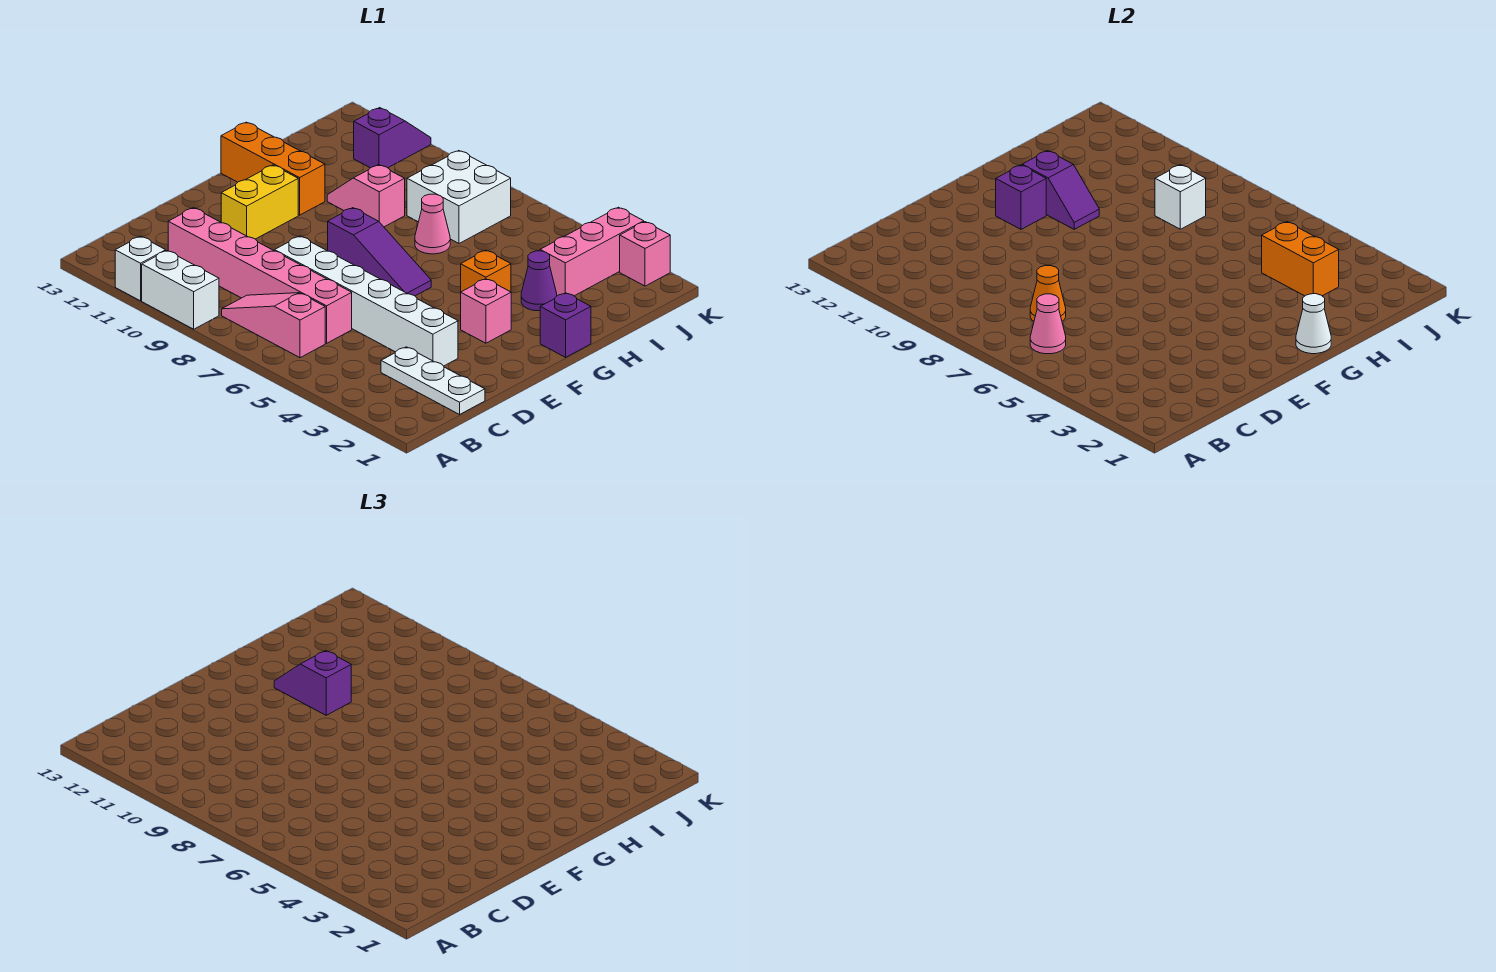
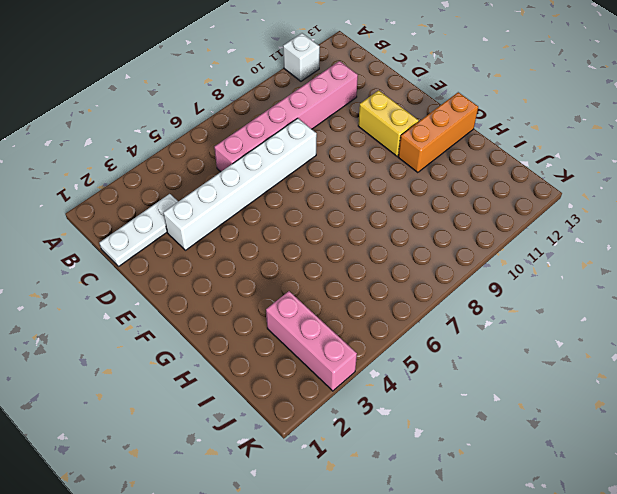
none -> white brick A9:A10 level 1
none -> pink slope B6:B8 level 1 top 6
none -> pink brick F3 level 1

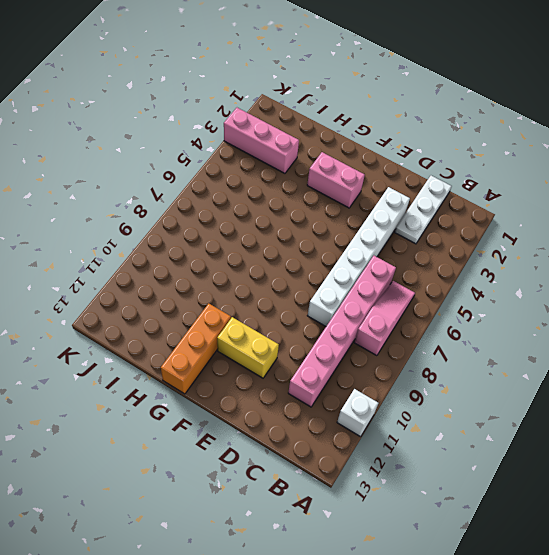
pink slope B6:B8 level 1 top 8 -> pink slope B6:B8 level 1 top 6
pink brick F3:G3 level 1 -> pink brick F3 level 1
none -> white brick A9:A10 level 1
none -> purple slope F6:F8 level 1 top 8
none -> purple brick G1 level 1

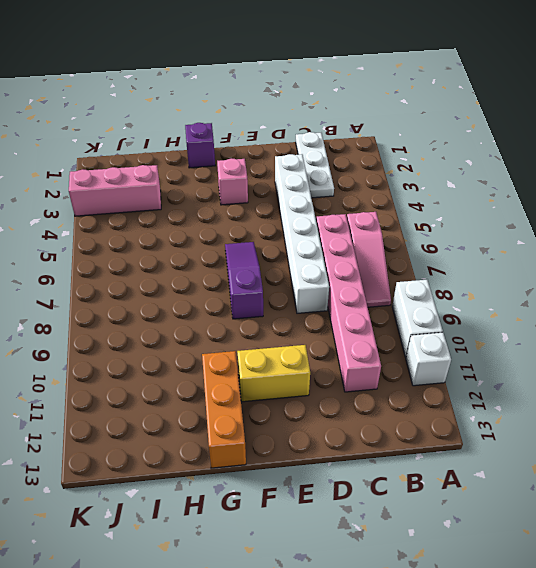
none -> orange brick G4 level 1
none -> purple cone H3 level 1
none -> pink cone H7 level 1

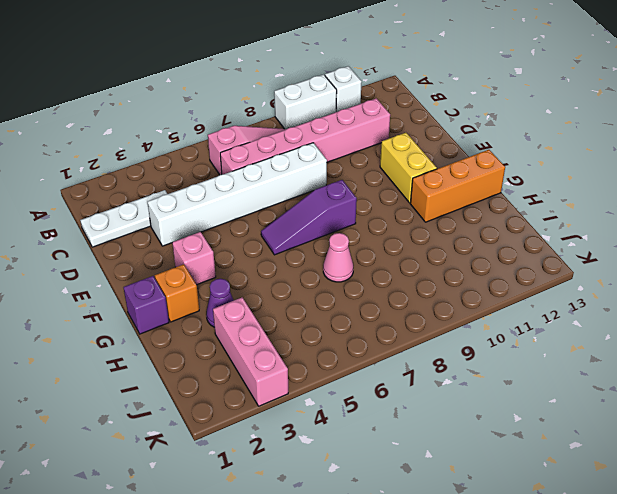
orange brick G2 level 1 -> orange brick G4 level 1
none -> pink slope H9:H10 level 1 top 9
none -> white brick I7:J8 level 1
none -> purple slope J11:K11 level 1 top J

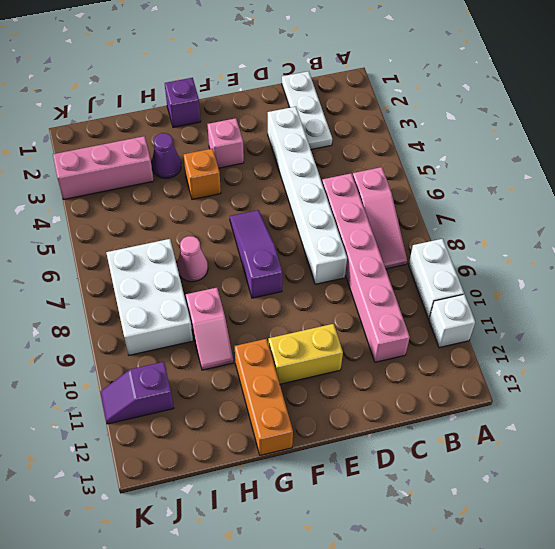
white brick I7:J9 level 1 -> white brick I7:J8 level 1
none -> pink brick K2 level 1
none -> pink cone B6 level 2
none -> orange cone C7 level 2

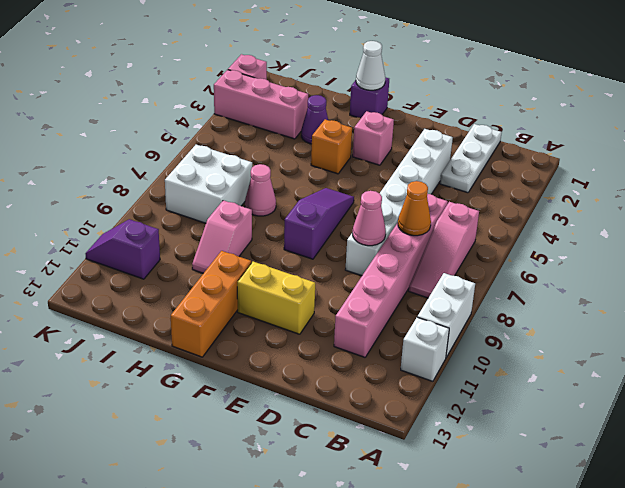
pink cone D8 level 2 -> pink cone B6 level 2
none -> purple brick F11 level 2
none -> purple slope G10:G11 level 2 top 11
none -> orange brick I3:I4 level 2

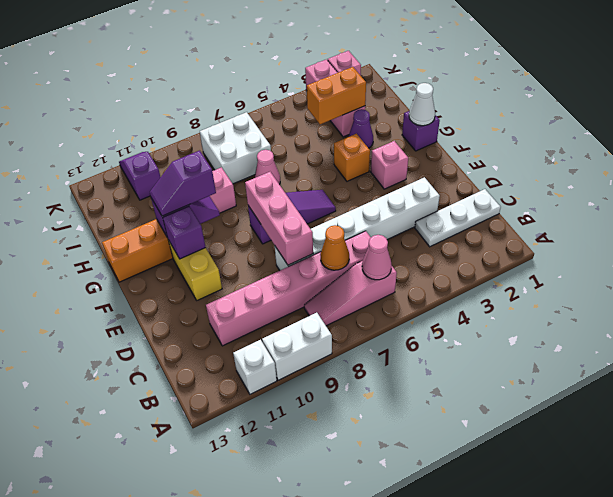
pink brick D8:F8 level 2 -> none
none -> white brick I8 level 2

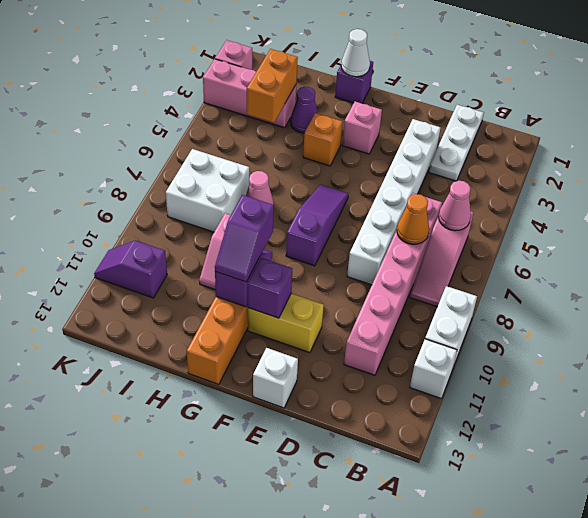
white brick E13 level 1 -> white brick I8 level 2

